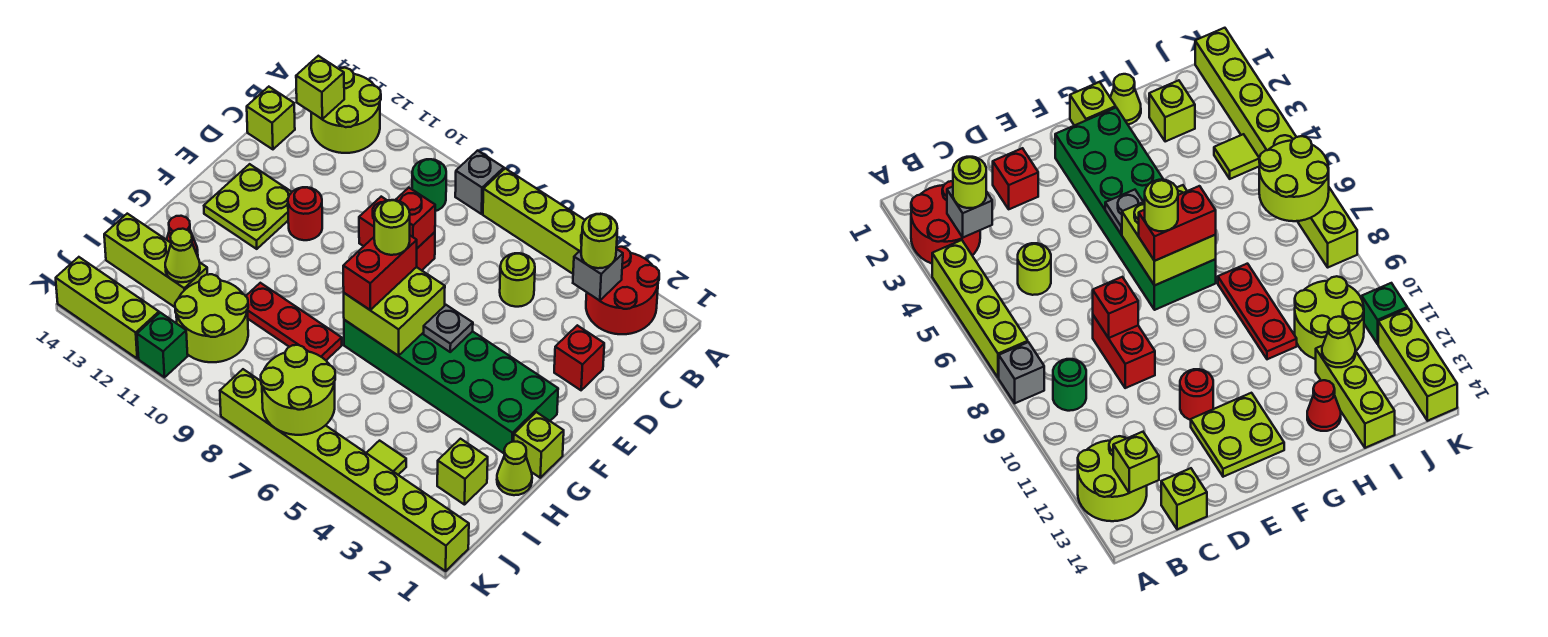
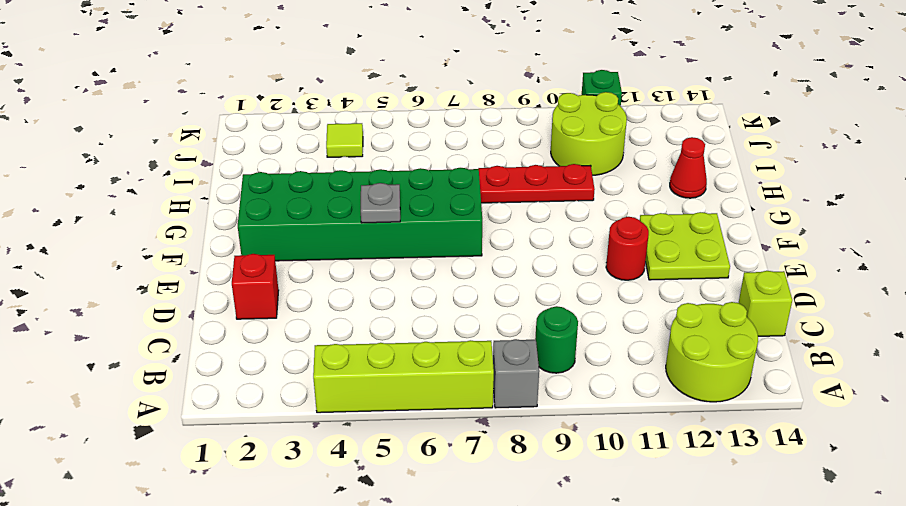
none -> red round brick A2:B3 level 1
none -> lime round brick C5 level 1
none -> red brick D8:D9 level 1
none -> lime brick G1 level 1

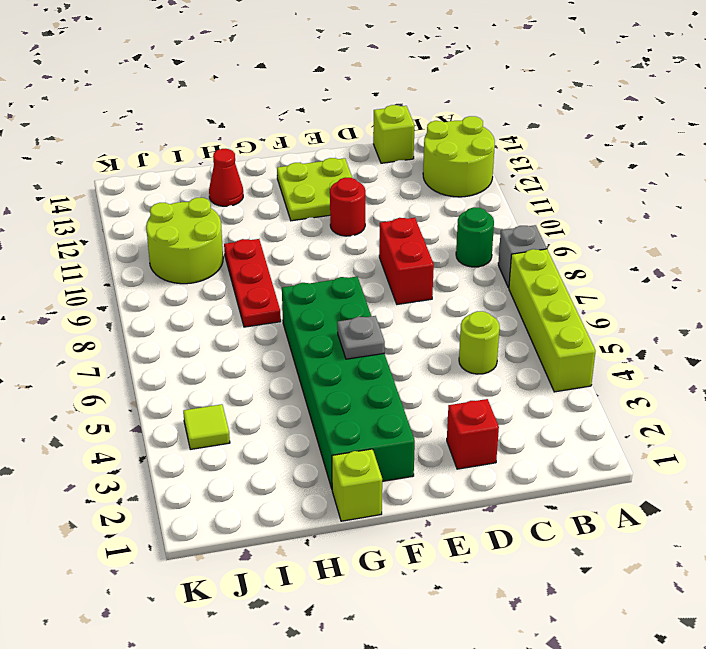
none -> red round brick A2:B3 level 1
none -> lime cone H1 level 1
none -> lime brick I2 level 1
none -> lime brick I12:I14 level 1

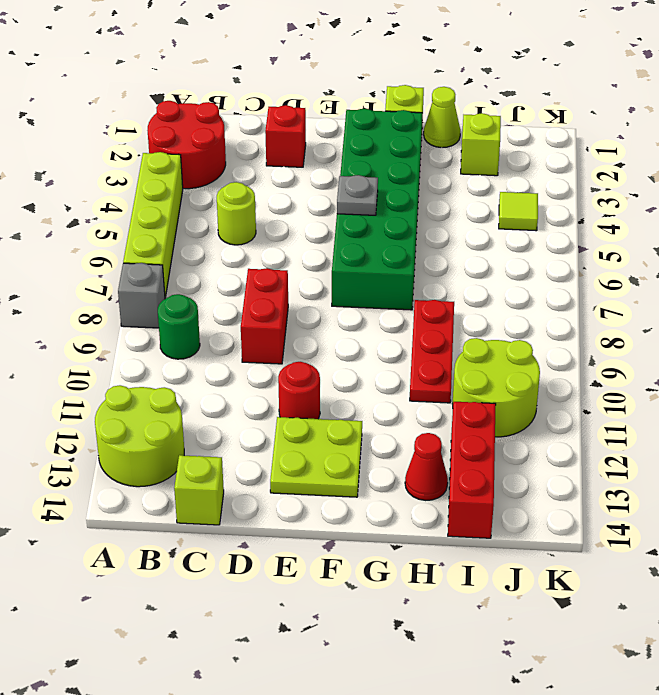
red brick I12:I14 level 1 -> lime brick I12:I14 level 1
none -> lime brick K1:K8 level 1
none -> green brick K11 level 1
none -> lime brick K12:K14 level 1
none -> grey brick B3 level 2

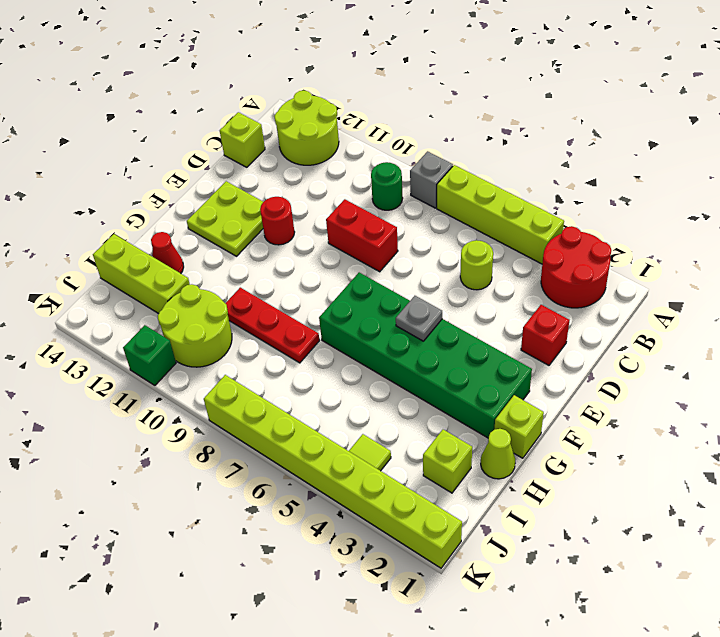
none -> lime brick K12:K14 level 1
none -> grey brick B3 level 2
none -> lime brick B13 level 2
none -> red brick D8 level 2

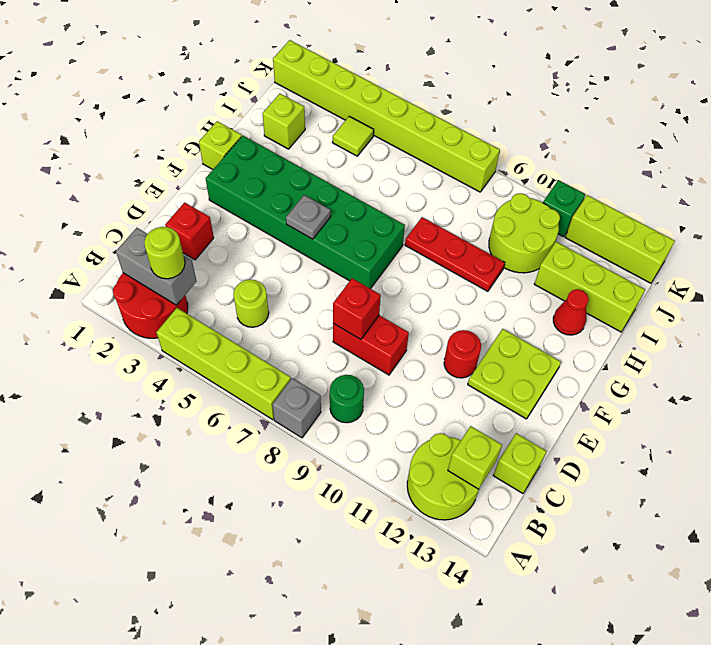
grey brick B2:B3 level 2 -> grey brick B3 level 2
none -> lime cone H1 level 1
none -> lime brick F6:G7 level 2
none -> lime cone I12 level 2
none -> lime round brick J6:K7 level 2

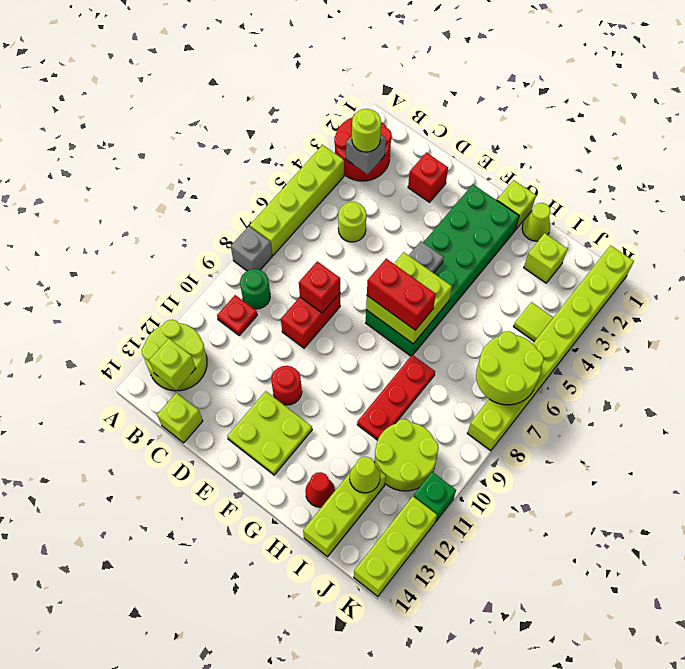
red plate B10 level 1 -> none
none -> lime round brick F7 level 4

